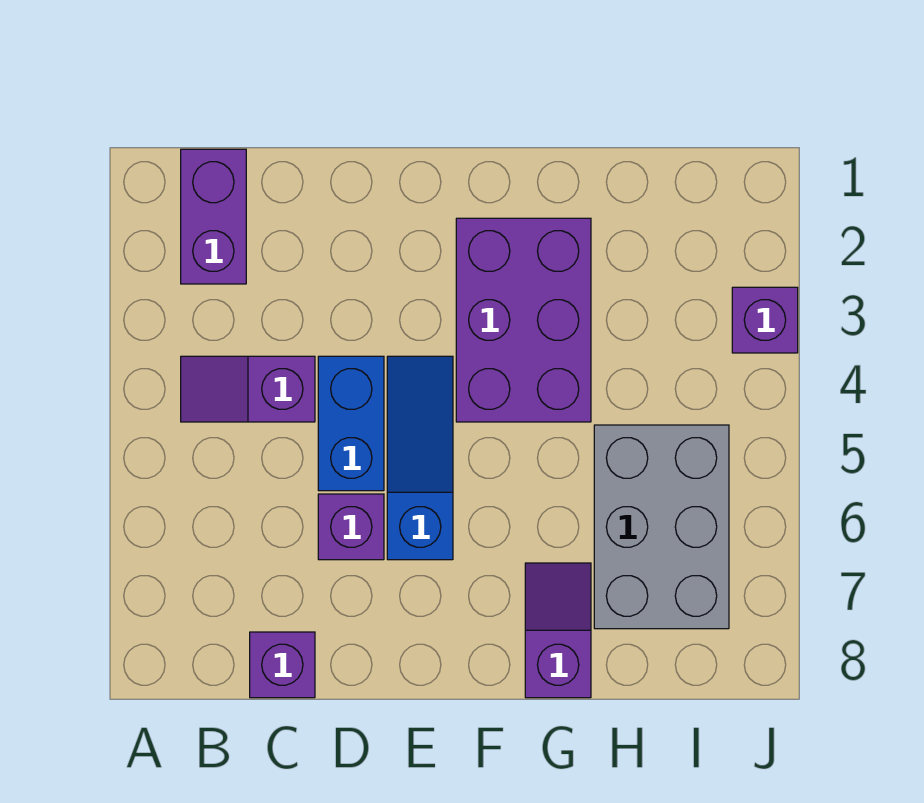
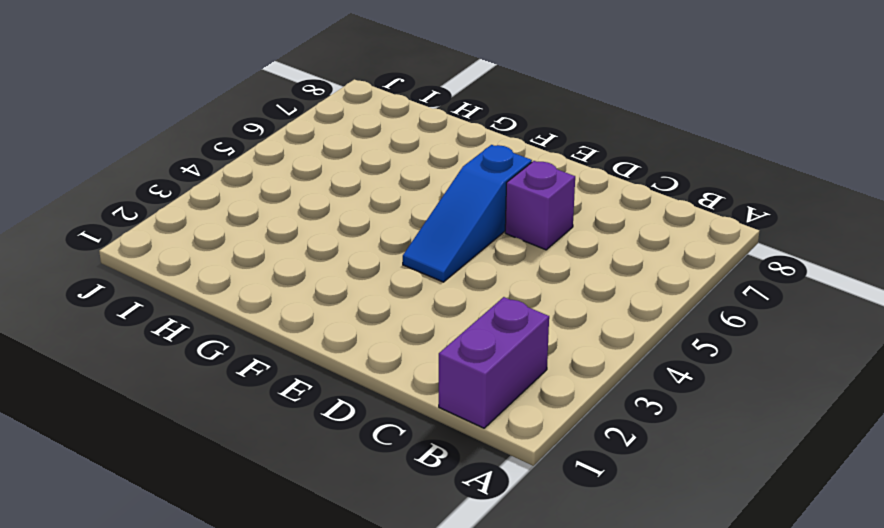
none -> purple slope B4:C4 level 1 top C
none -> purple brick C8 level 1

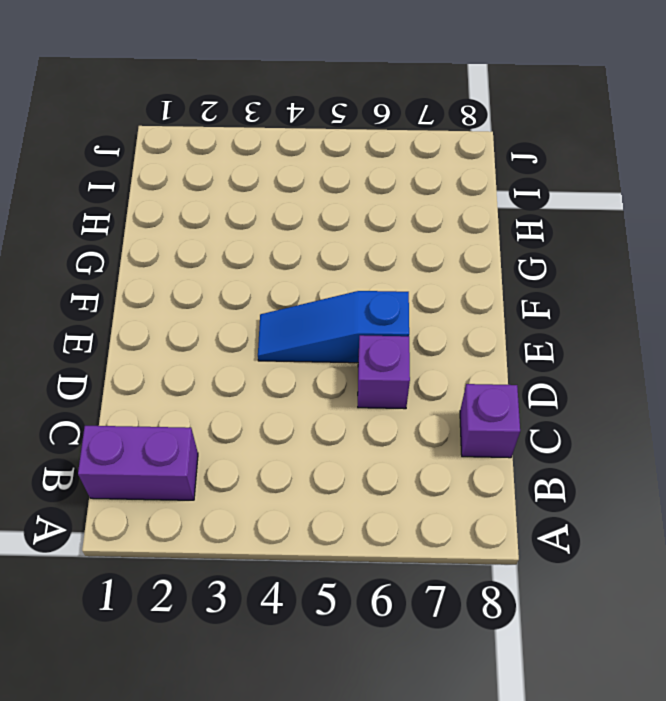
none -> purple slope B4:C4 level 1 top C
none -> blue brick D4:D5 level 1

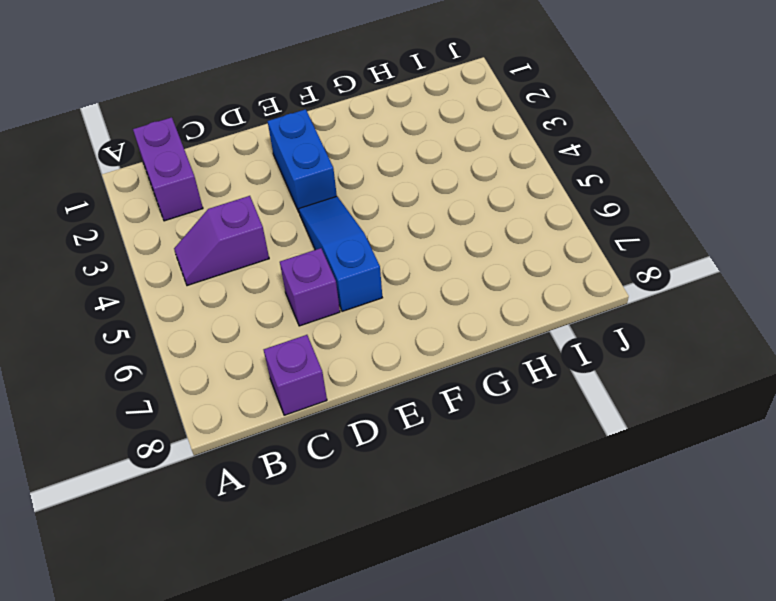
blue brick E2:E3 level 1 -> blue brick D4:D5 level 1
none -> purple brick F2:G4 level 1
none -> purple slope G7:G8 level 1 top 8

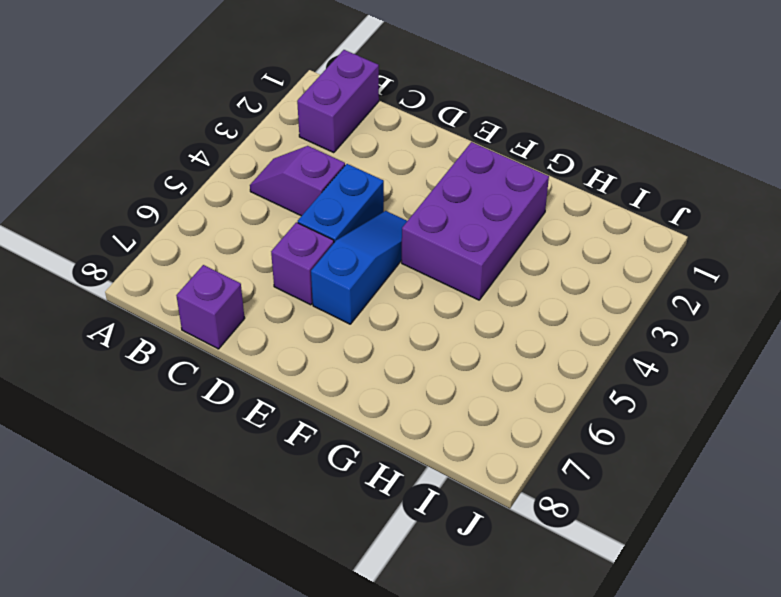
none -> purple slope G7:G8 level 1 top 8
none -> grey brick H5:I7 level 1

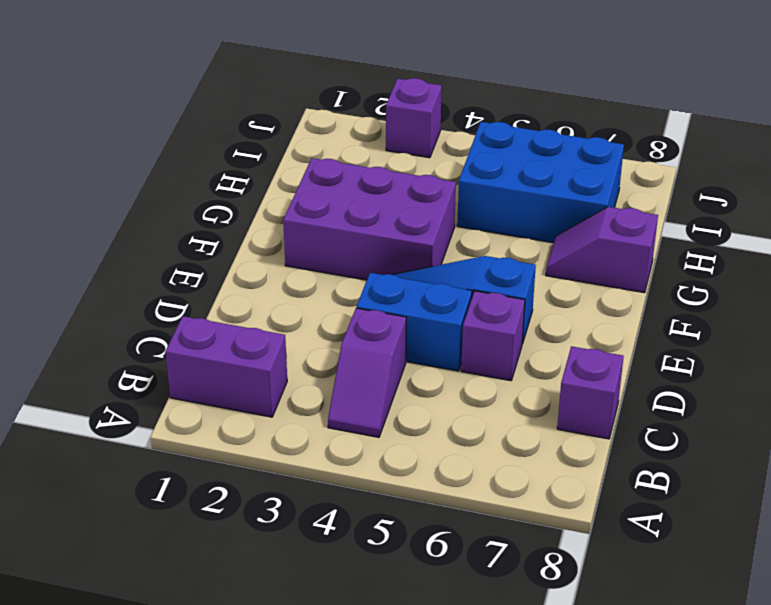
blue brick H5:I7 level 1 -> grey brick H5:I7 level 1

